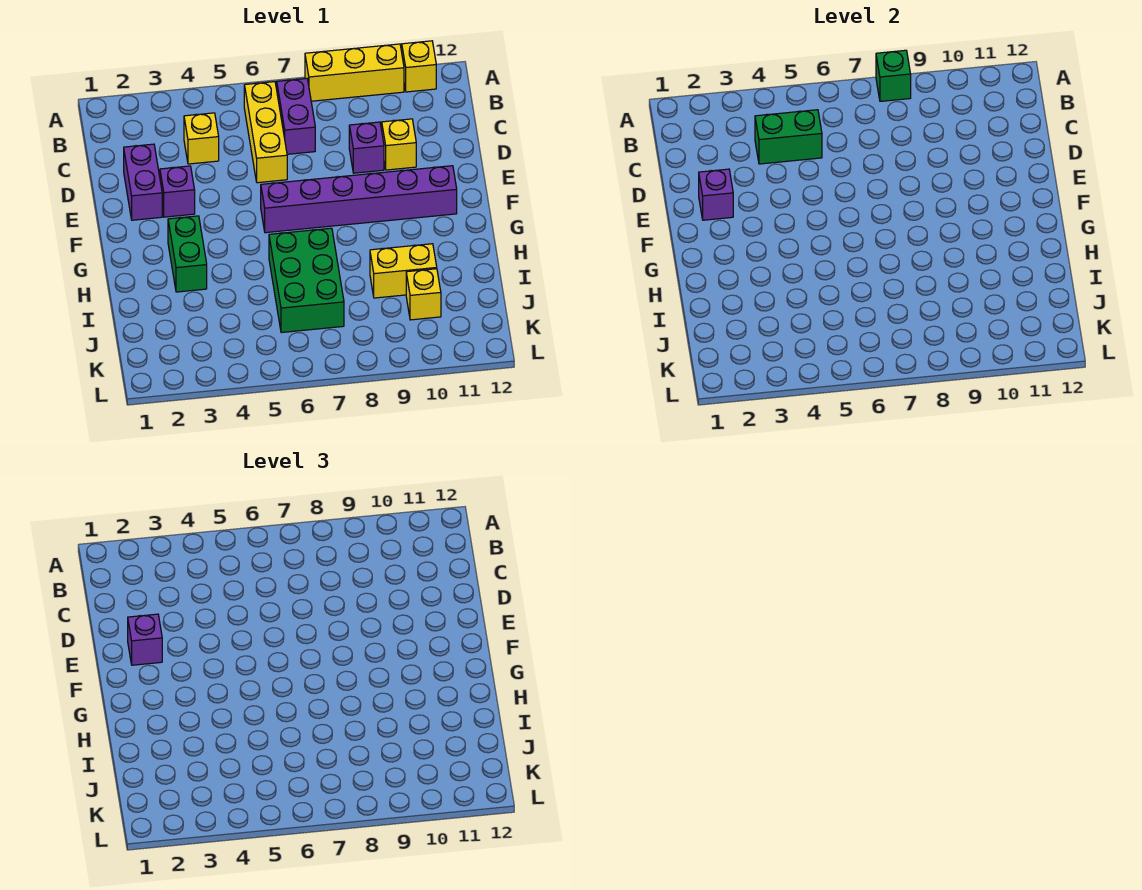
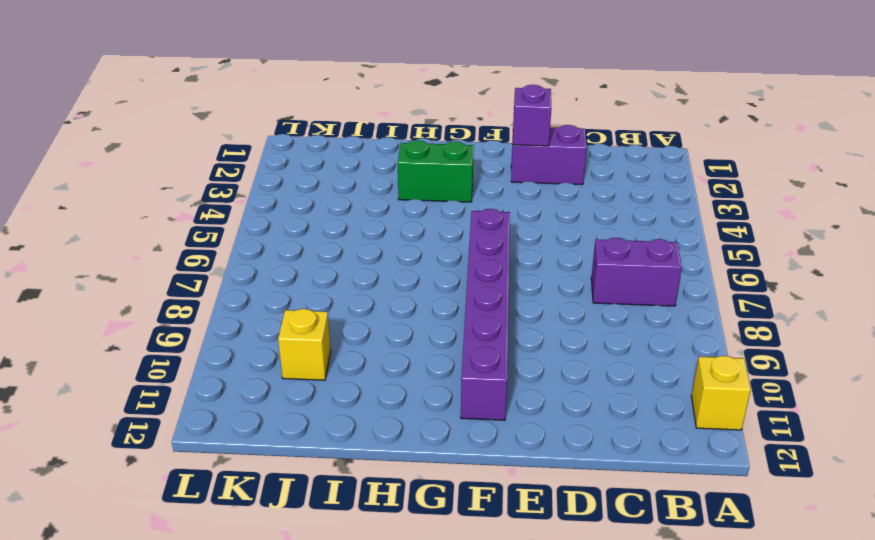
none -> yellow brick A8:A10 level 1
none -> yellow brick B6:D6 level 1
none -> yellow brick C4 level 1

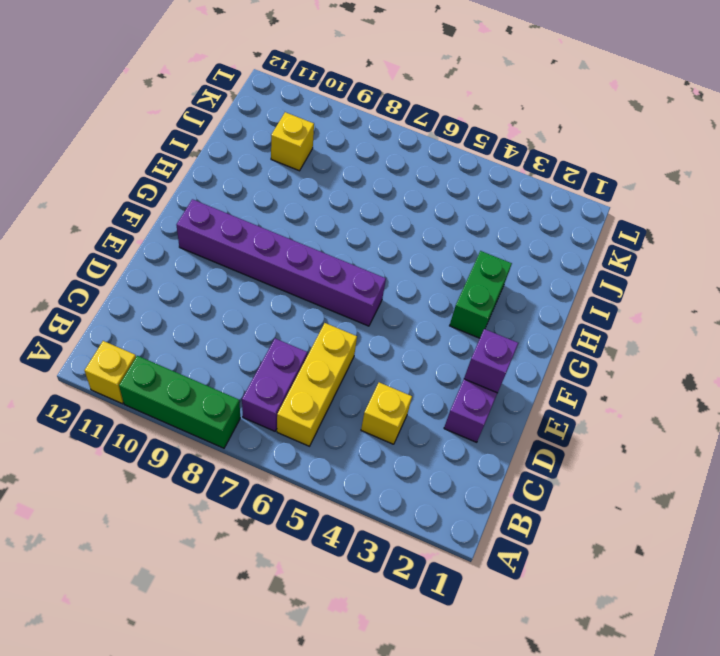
green brick A8:A10 level 1 -> yellow brick A8:A10 level 1
none -> purple brick D9 level 1
none -> yellow brick D10 level 1
none -> purple brick E3 level 1

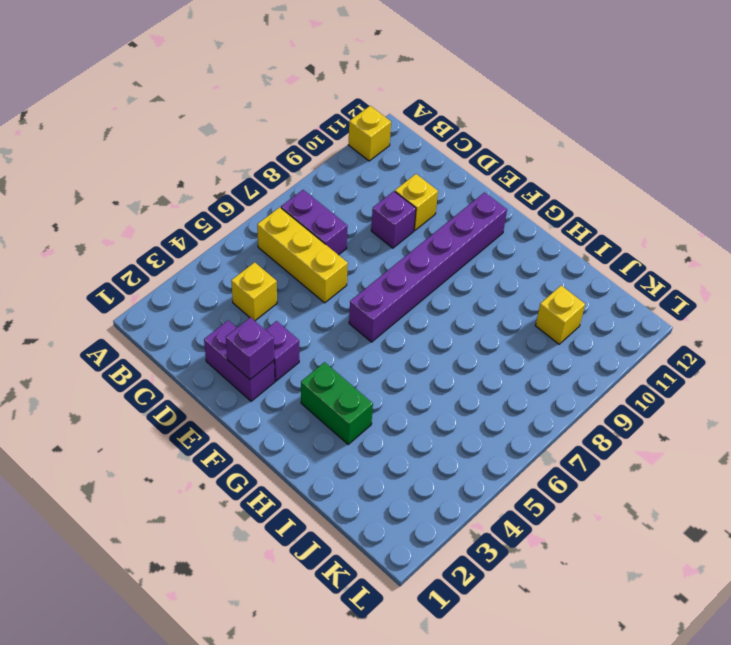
none -> yellow brick A8:A10 level 1
none -> green brick H6:J7 level 1
none -> yellow brick I9:I10 level 1

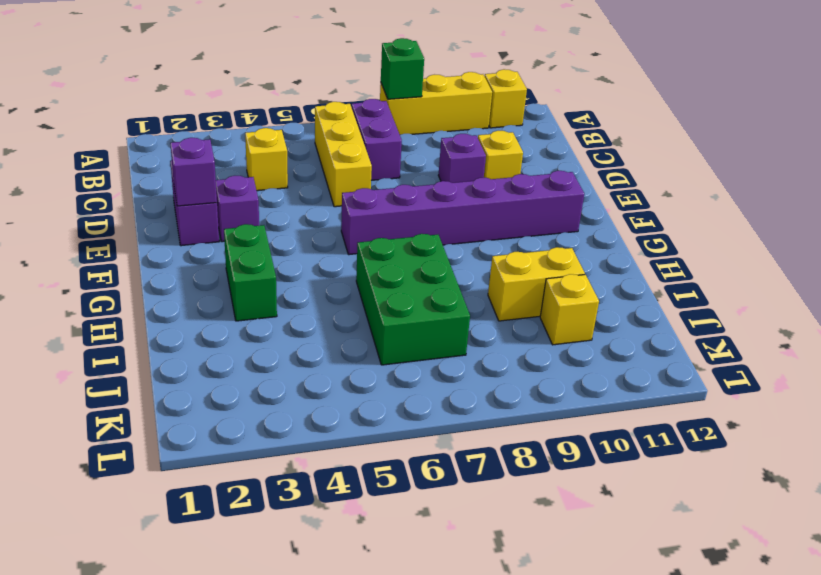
none -> green brick C4:C5 level 2
none -> purple brick E2 level 3

